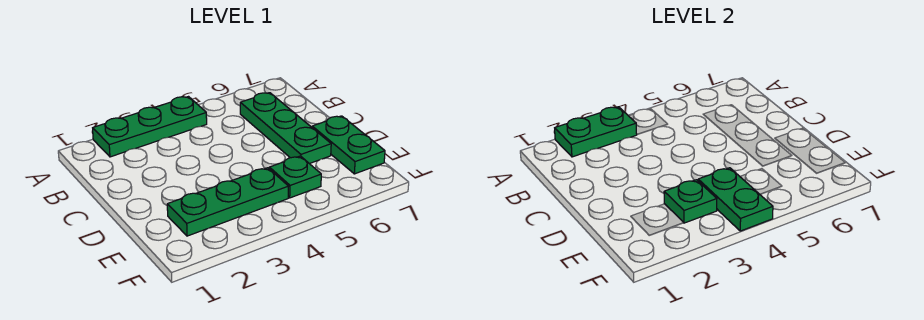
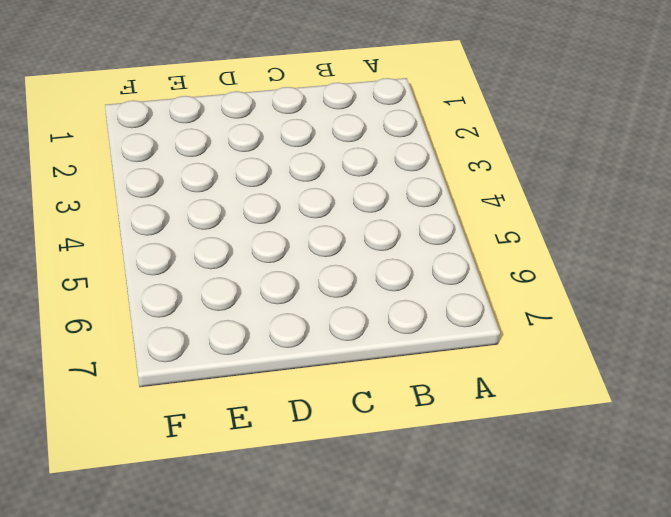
none -> green plate A2:A4 level 1
none -> green plate B6:D6 level 1

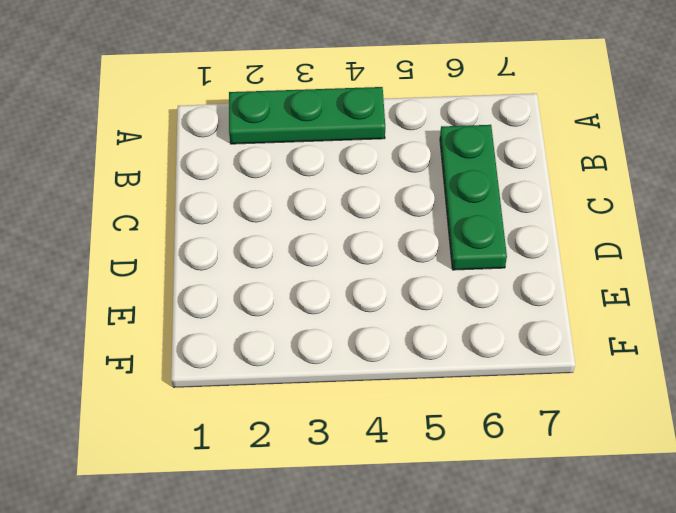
none -> green plate D7:E7 level 1
none -> green plate E2:E4 level 1

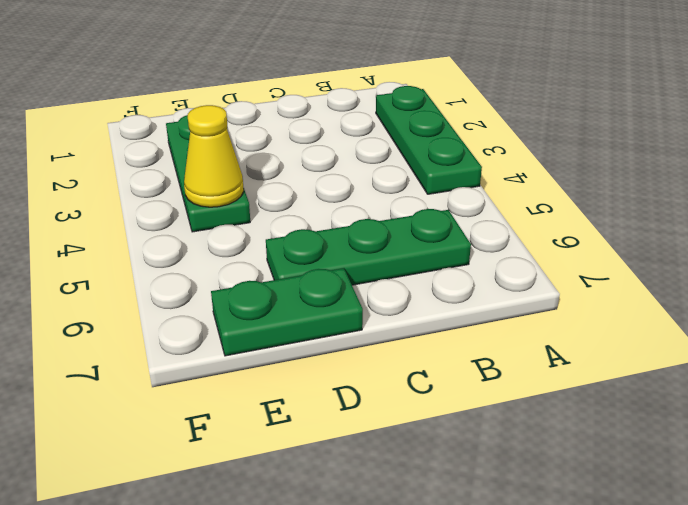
yellow cone E4 level 2 -> green plate E4:F4 level 2
none -> green plate E5 level 1
none -> green plate A2:A3 level 2

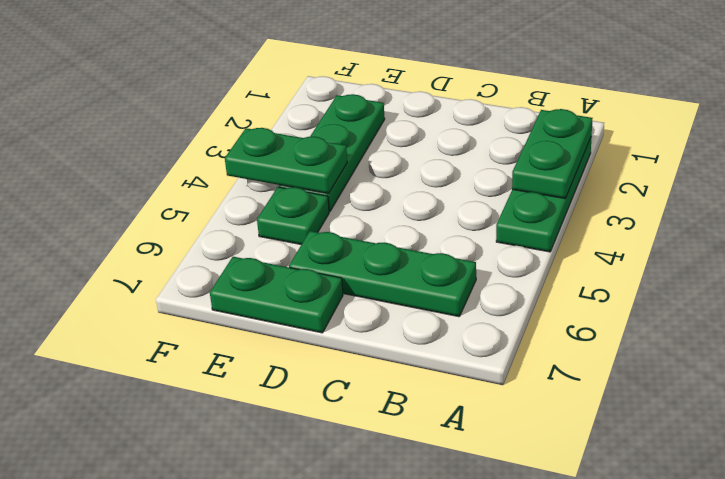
none -> green plate E3 level 2

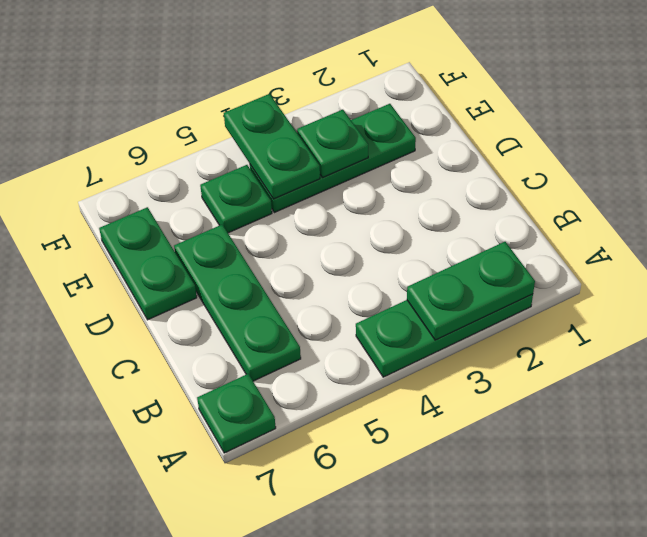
green plate A7 level 1 -> none

